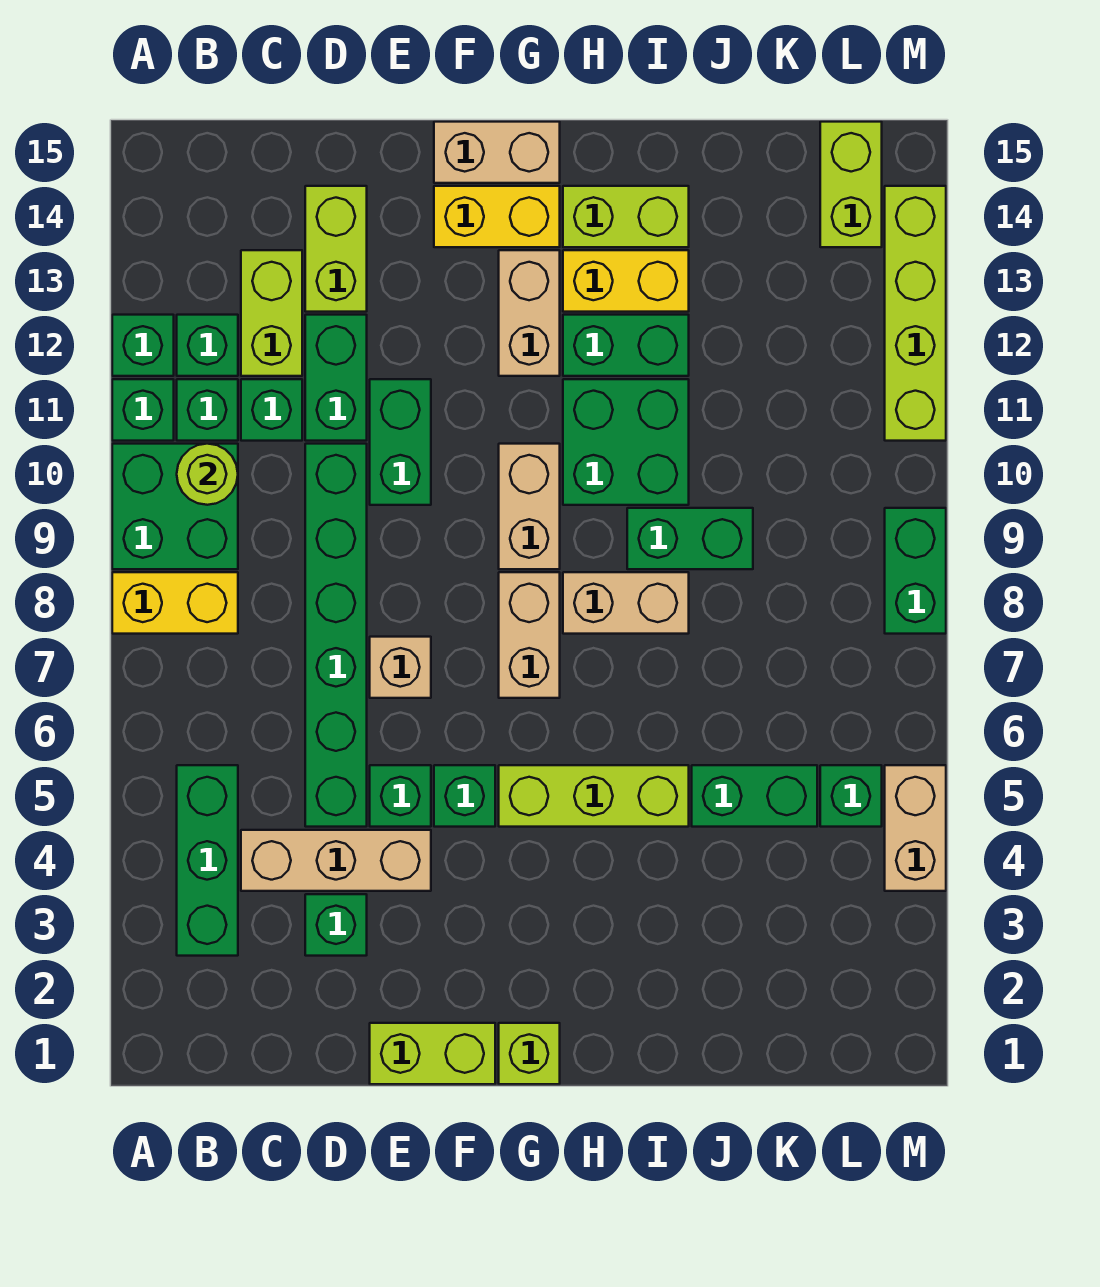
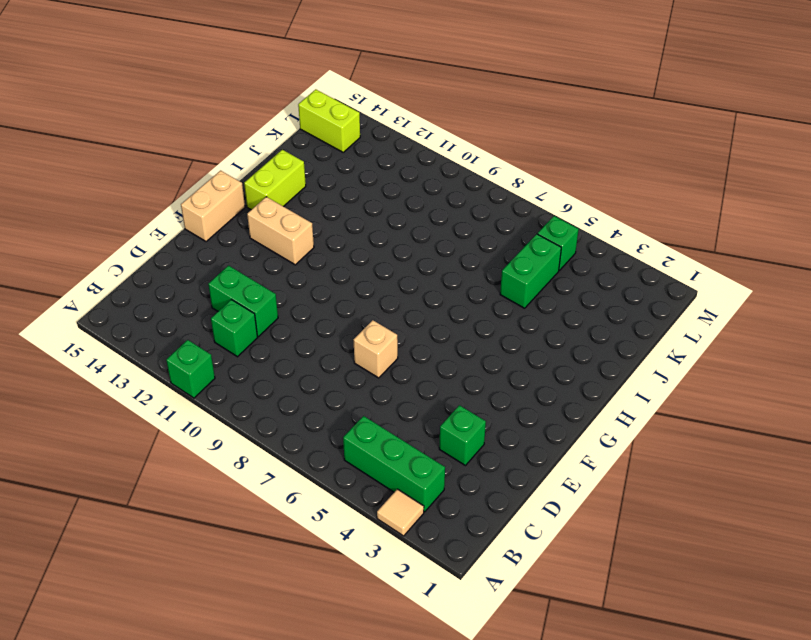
tan tile A3 level 1 -> none
none -> yellow brick A8:B8 level 1
none -> green brick A9:B10 level 1
none -> green brick A12 level 1
none -> green brick B11 level 1

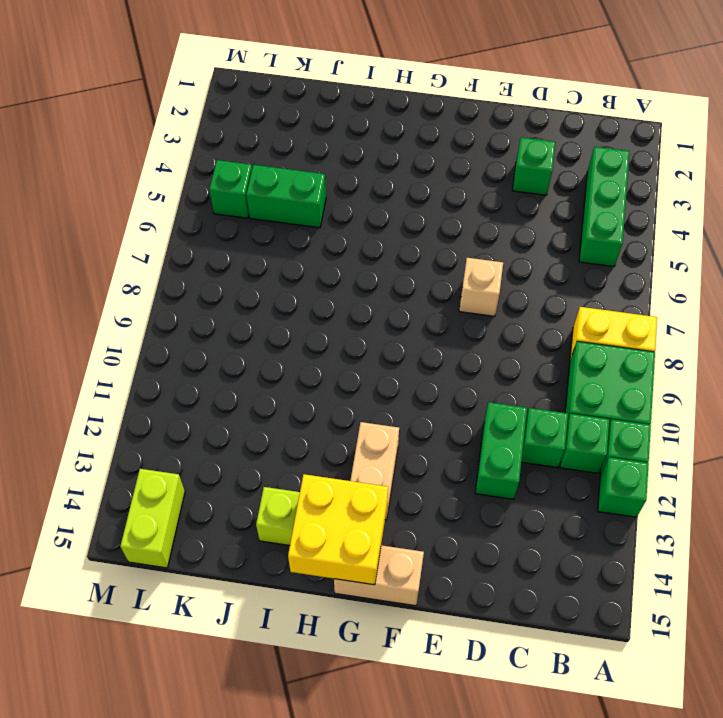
yellow brick G14:H15 level 2 -> none
none -> green brick B12 level 1
none -> tan brick C4:E4 level 1
none -> lime brick C12:C13 level 1
none -> green brick D5:D10 level 1

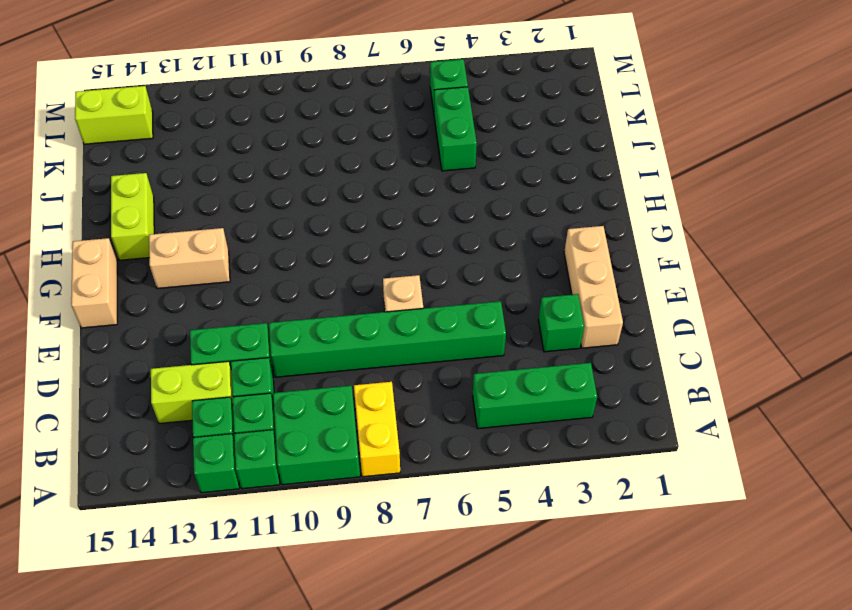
tan brick D2:F2 level 1 -> tan brick C4:E4 level 1
none -> lime brick D13:D14 level 1
none -> lime brick E1:F1 level 1
none -> green brick E5 level 1
none -> green brick E10:E11 level 1

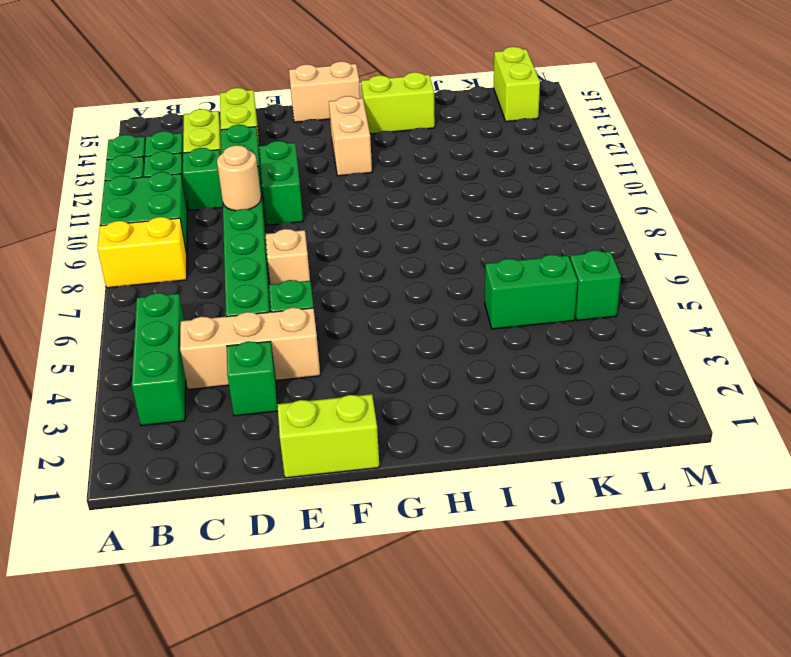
tan round brick D9 level 2 -> none
none -> green brick F5 level 1
none -> yellow brick F14:G14 level 1
none -> lime brick G1 level 1
none -> lime brick G5:I5 level 1

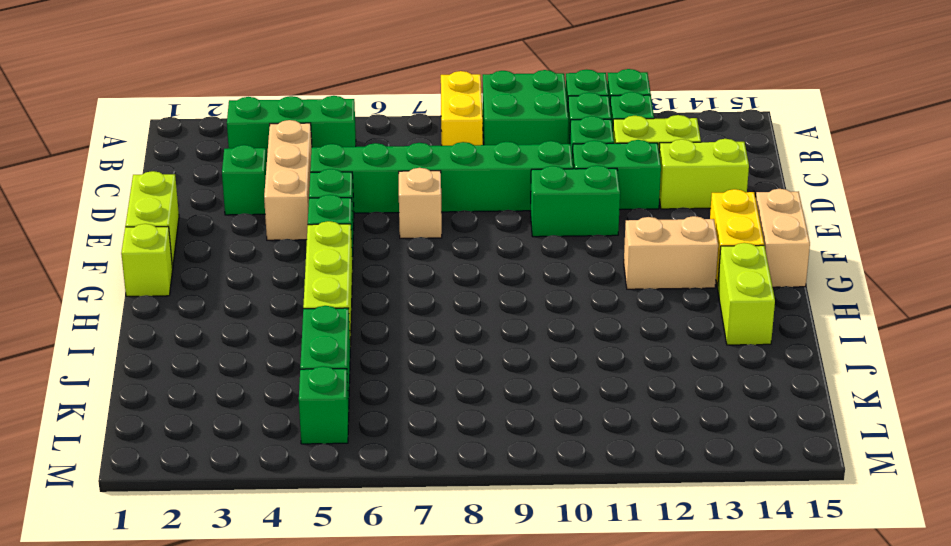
none -> tan brick G7:G8 level 1
none -> tan brick G9:G10 level 1
none -> tan brick H8:I8 level 1
none -> green brick H10:I11 level 1

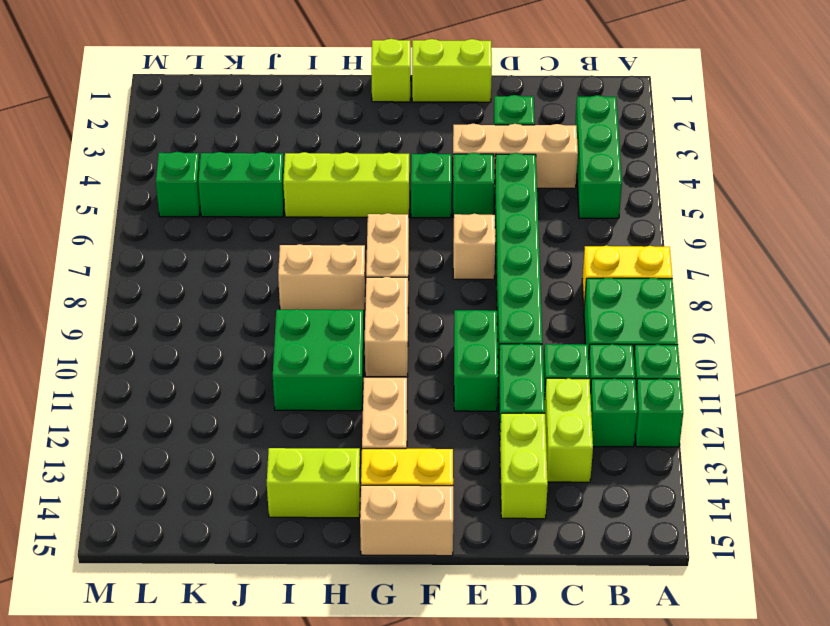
none -> green brick H12:I12 level 1
none -> yellow brick H13:I13 level 1
none -> green brick I9:J9 level 1
none -> lime brick L14:L15 level 1

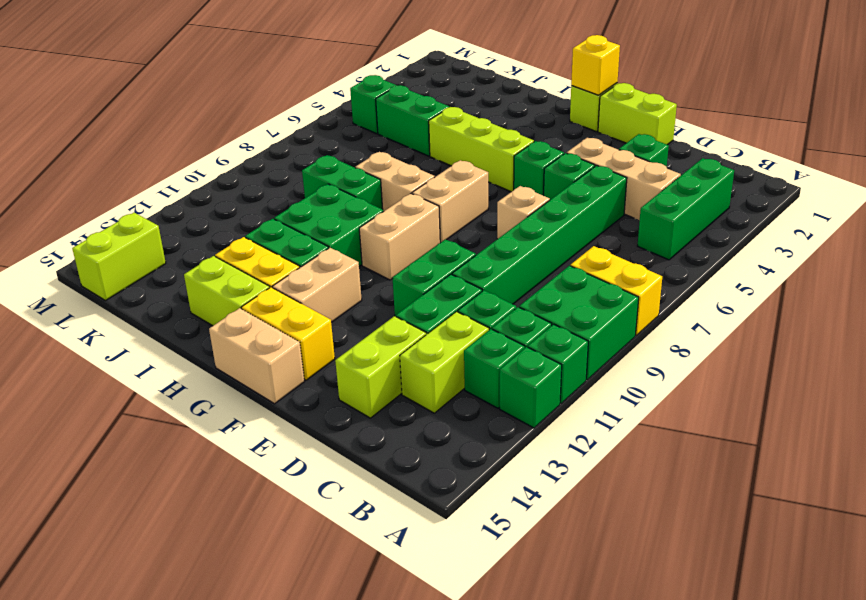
yellow brick G1 level 2 -> none
none -> tan brick M4:M5 level 1
none -> green brick M8:M9 level 1
none -> lime brick M11:M14 level 1
none -> lime round brick B10 level 2

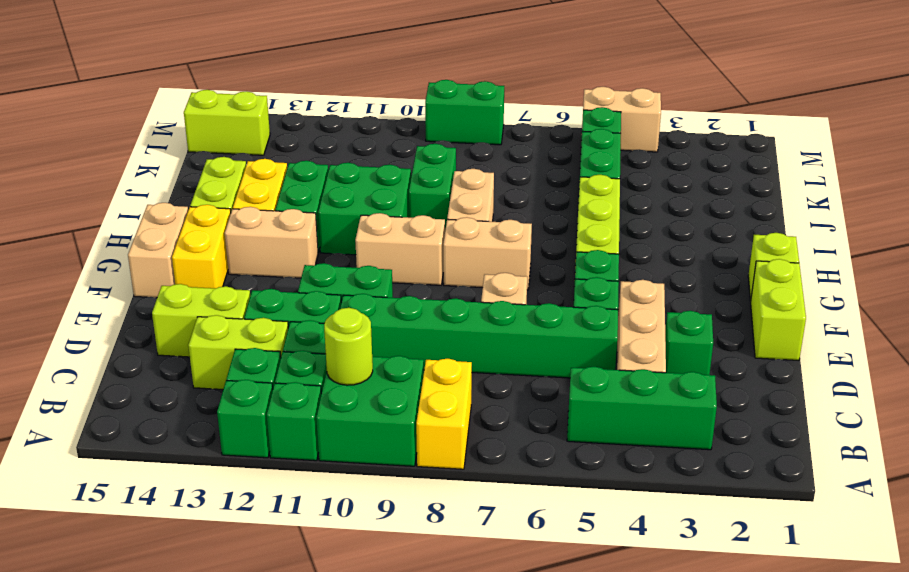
none -> lime brick M11:M14 level 1

